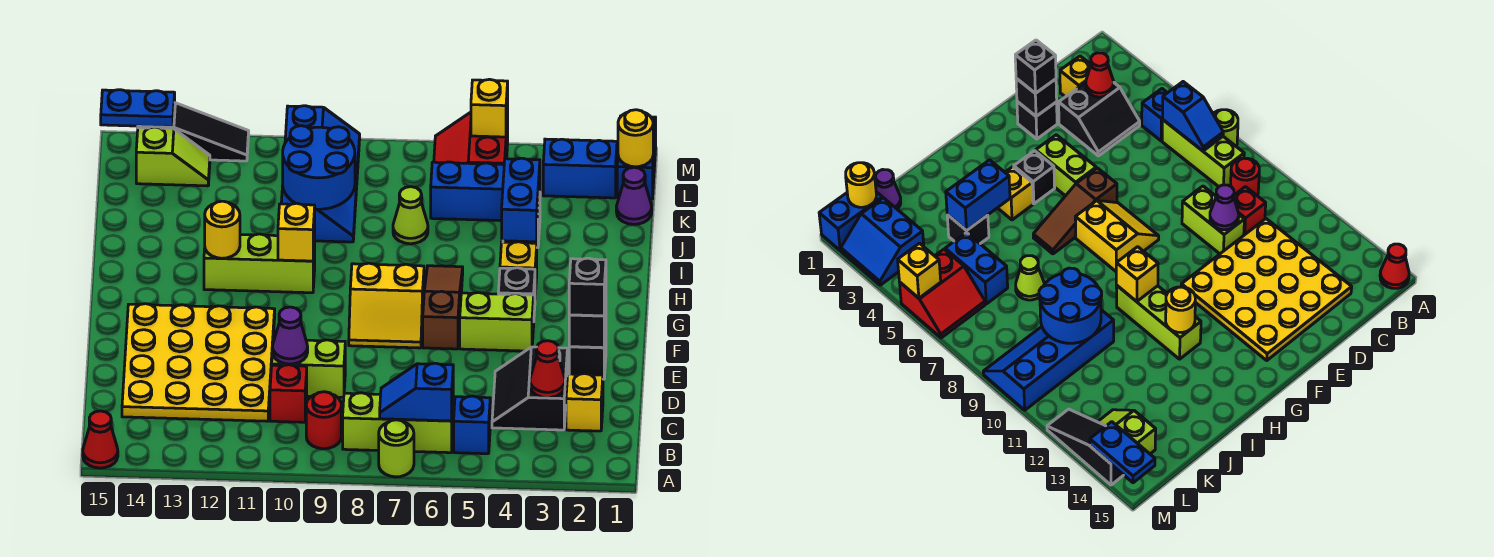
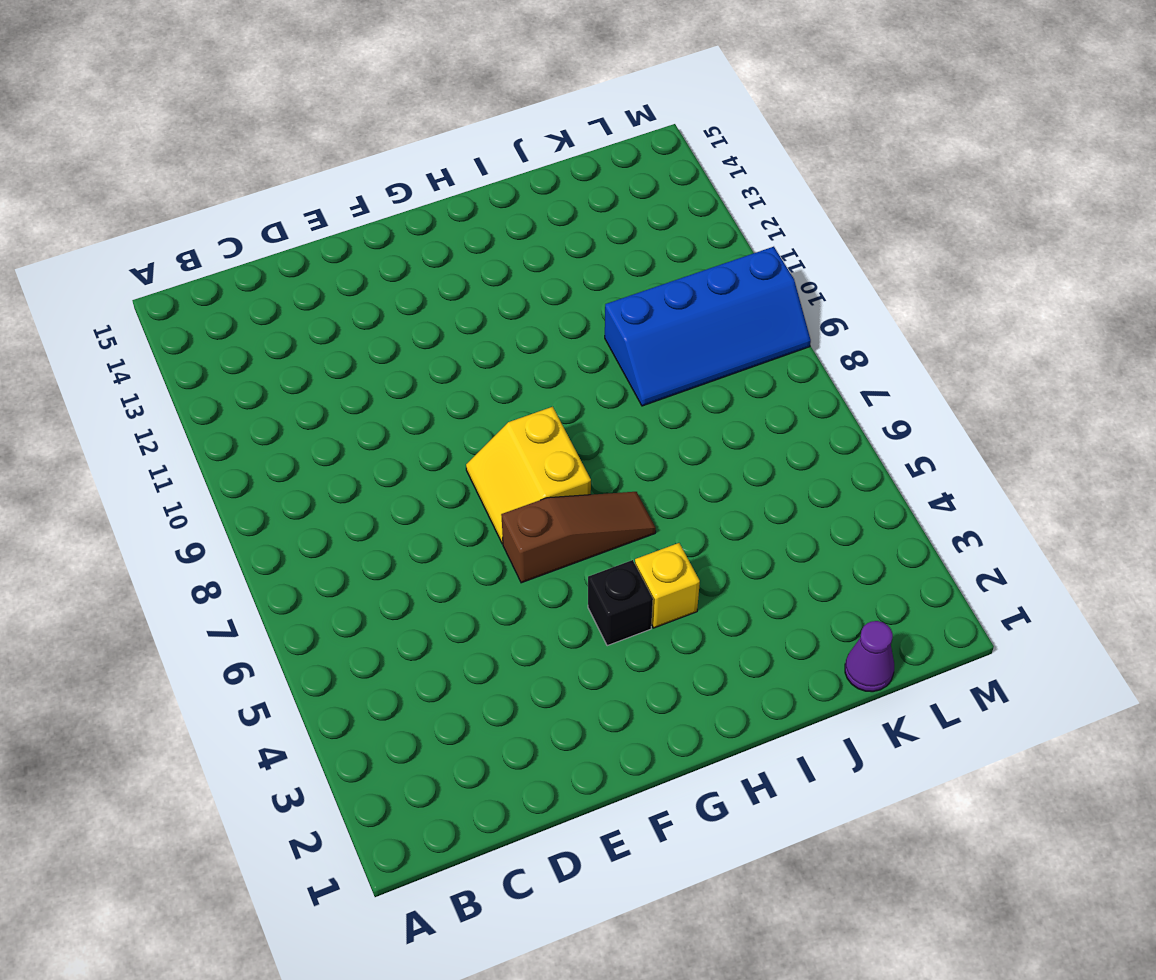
none -> lime round brick A7 level 1
none -> red cone A15 level 1
none -> blue brick B5 level 1
none -> lime brick B6:B8 level 1

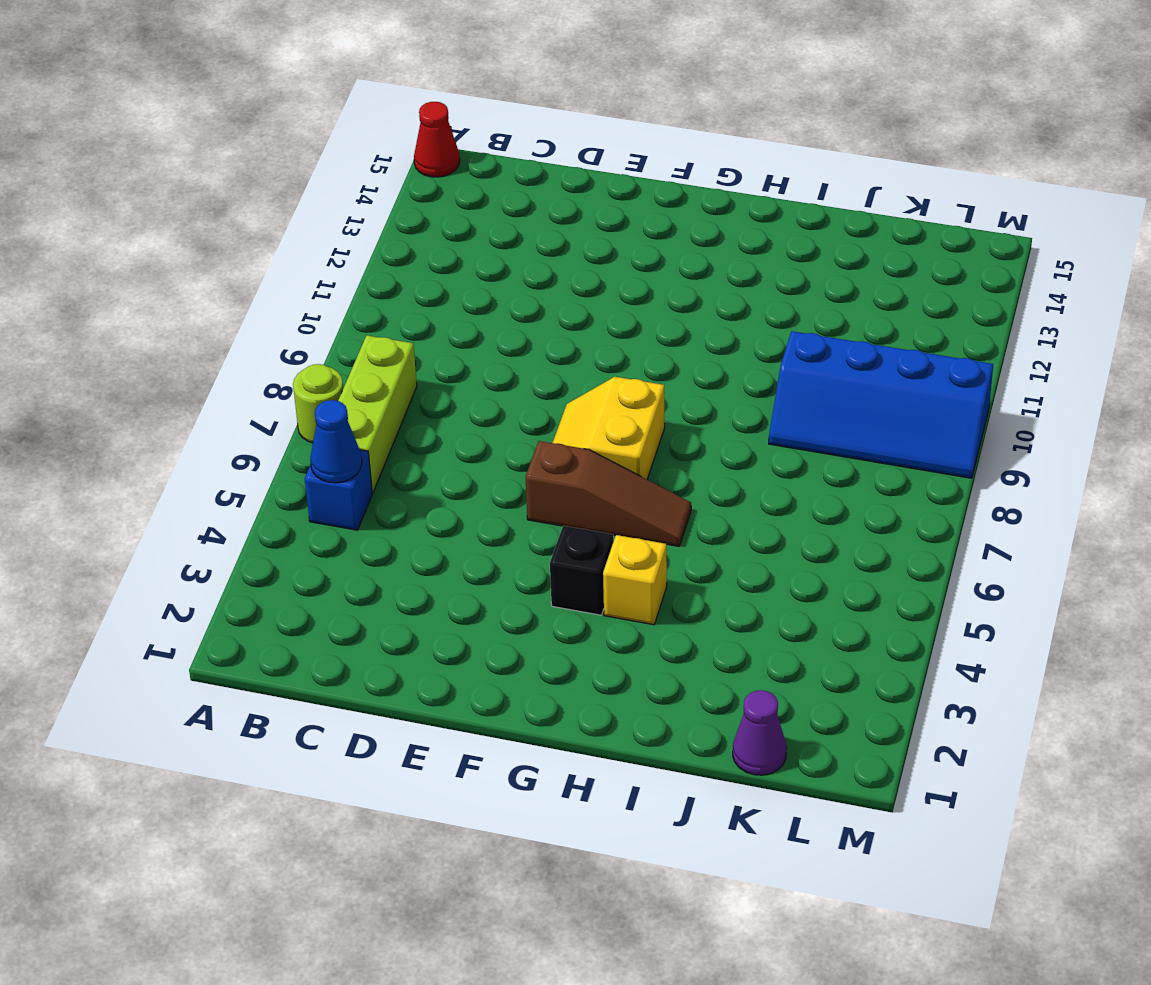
blue cone B5 level 2 -> none
none -> red round brick B9 level 1
none -> yellow brick C2 level 1
none -> black slope C3:D4 level 1 top 3
none -> red brick C10 level 1

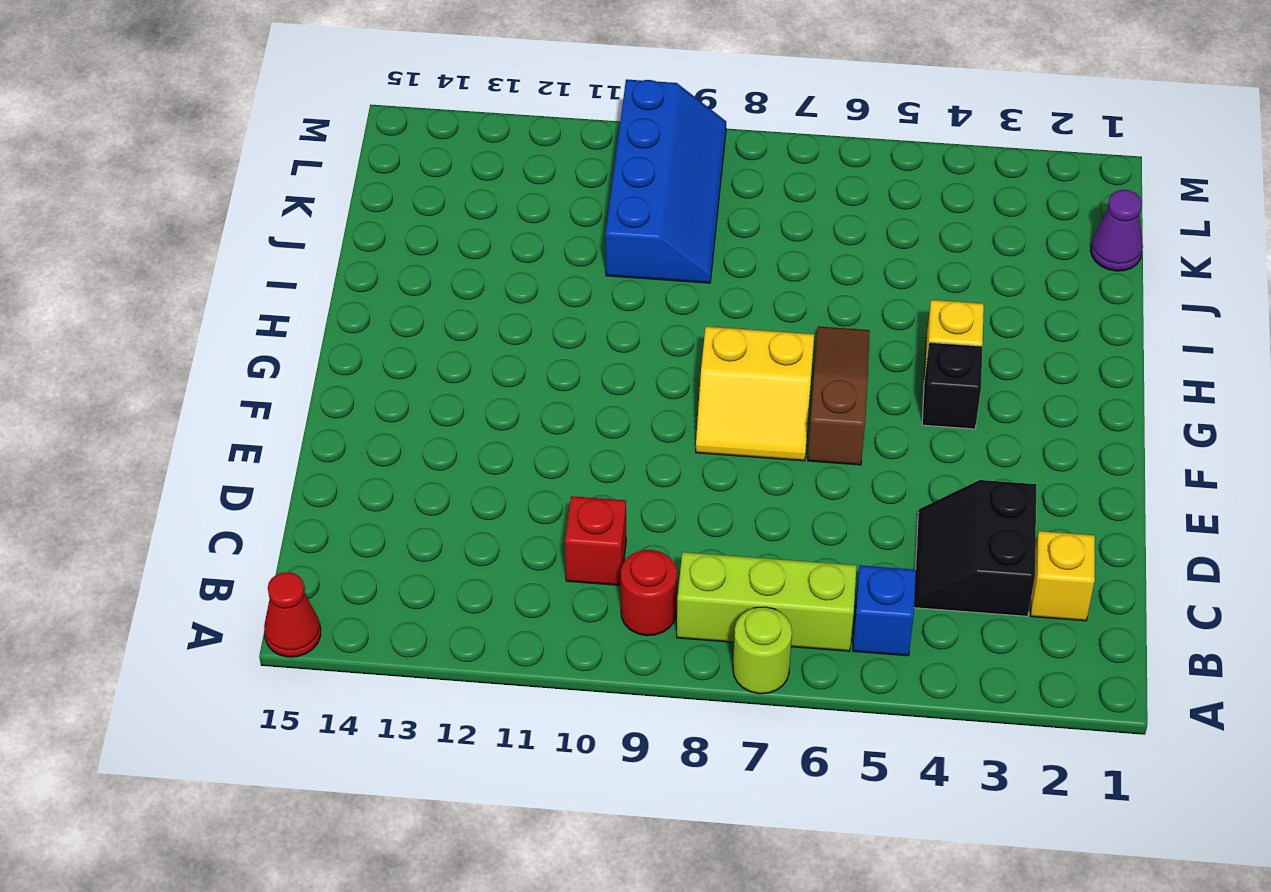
none -> yellow plate C11:F14 level 1
none -> lime brick D9:D10 level 1
none -> black brick E2 level 1
none -> lime brick F4:F5 level 1

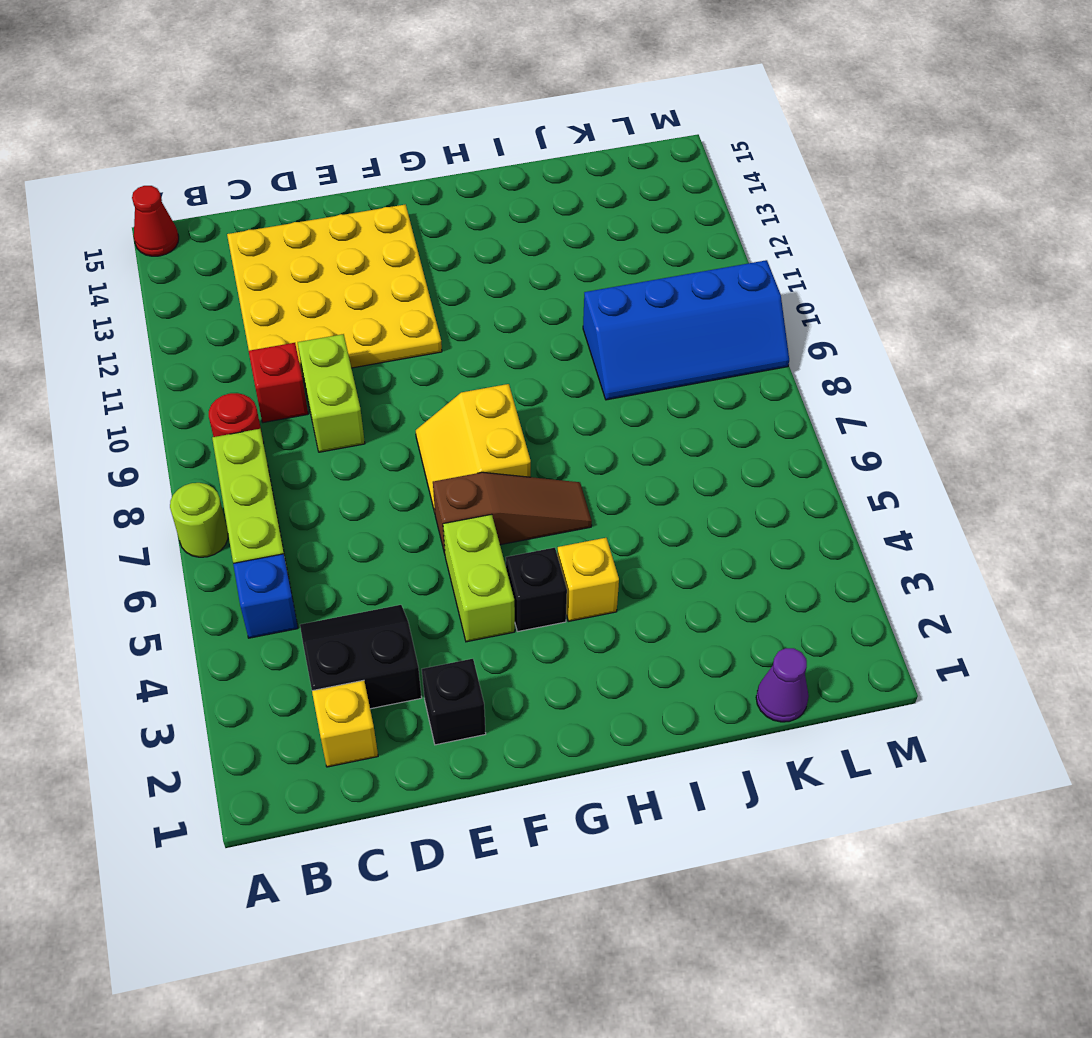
none -> lime brick H10:H12 level 1
none -> black brick J4 level 1
none -> lime cone J7 level 1
none -> blue brick K5:K6 level 1

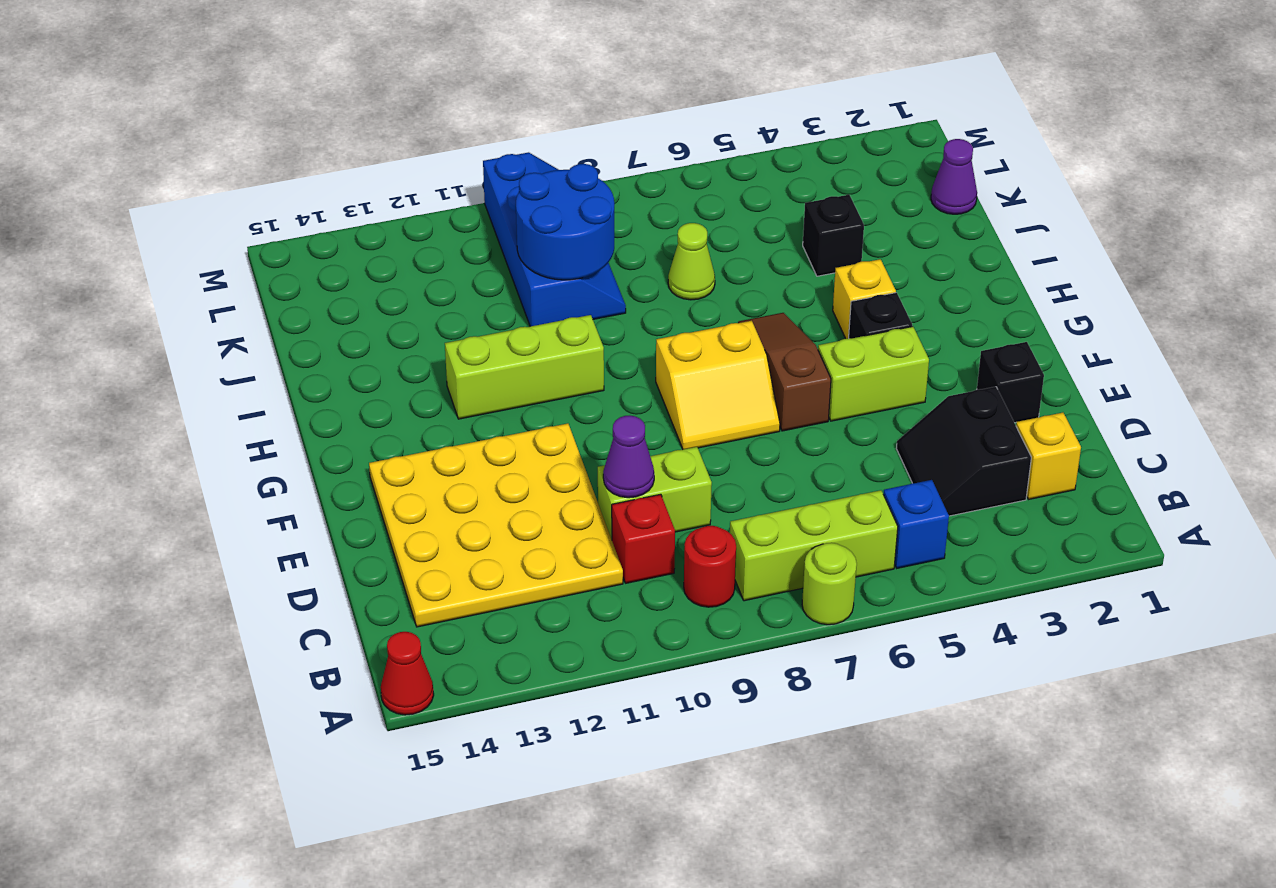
none -> blue brick K5:K6 level 1
none -> blue brick L1:M1 level 1
none -> blue slope L2:M3 level 1 top L
none -> red slope L5:M6 level 1 top 5

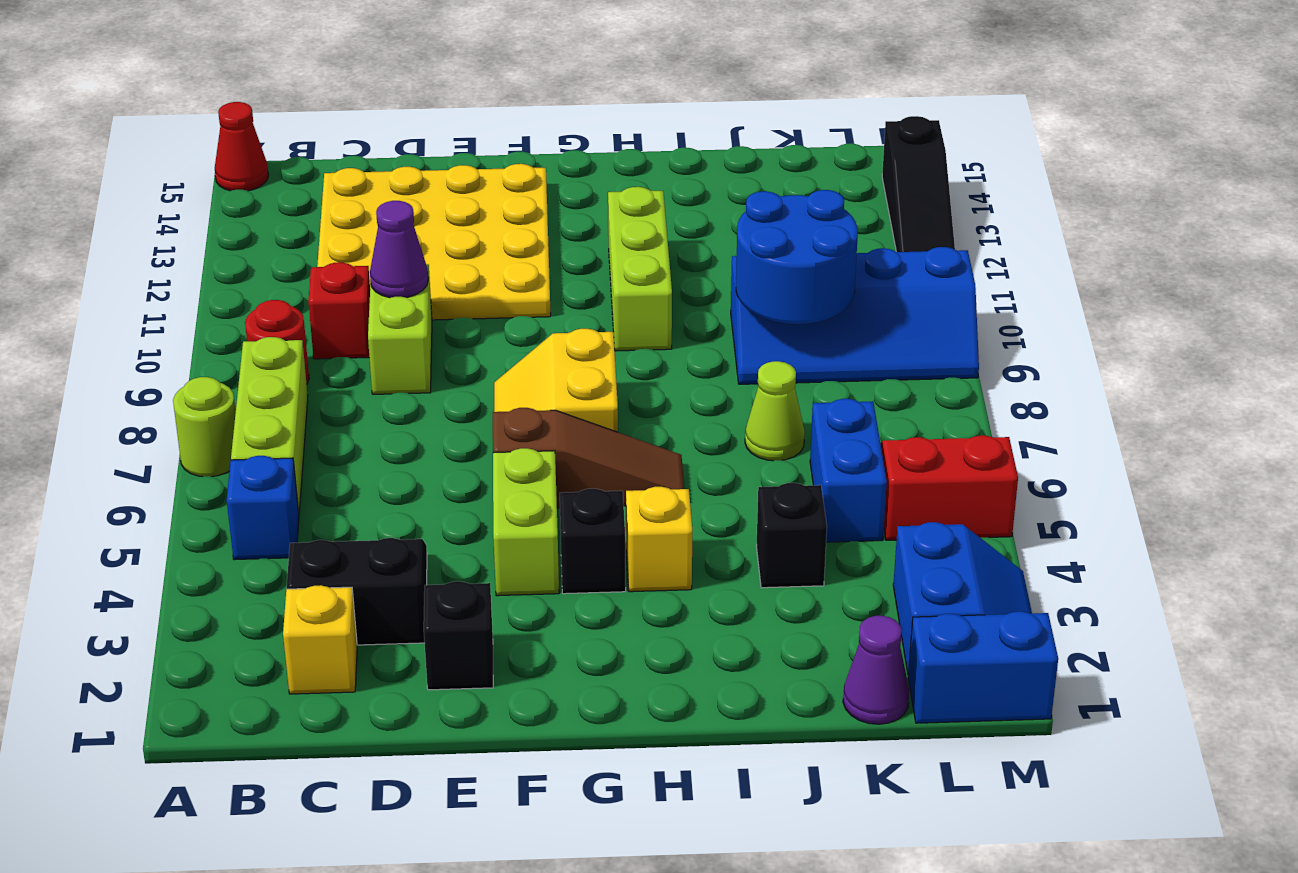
none -> lime slope L13:L14 level 1 top 14
none -> blue slope B6:B7 level 2 top 6
none -> red cone C3 level 2
none -> black brick E2 level 2

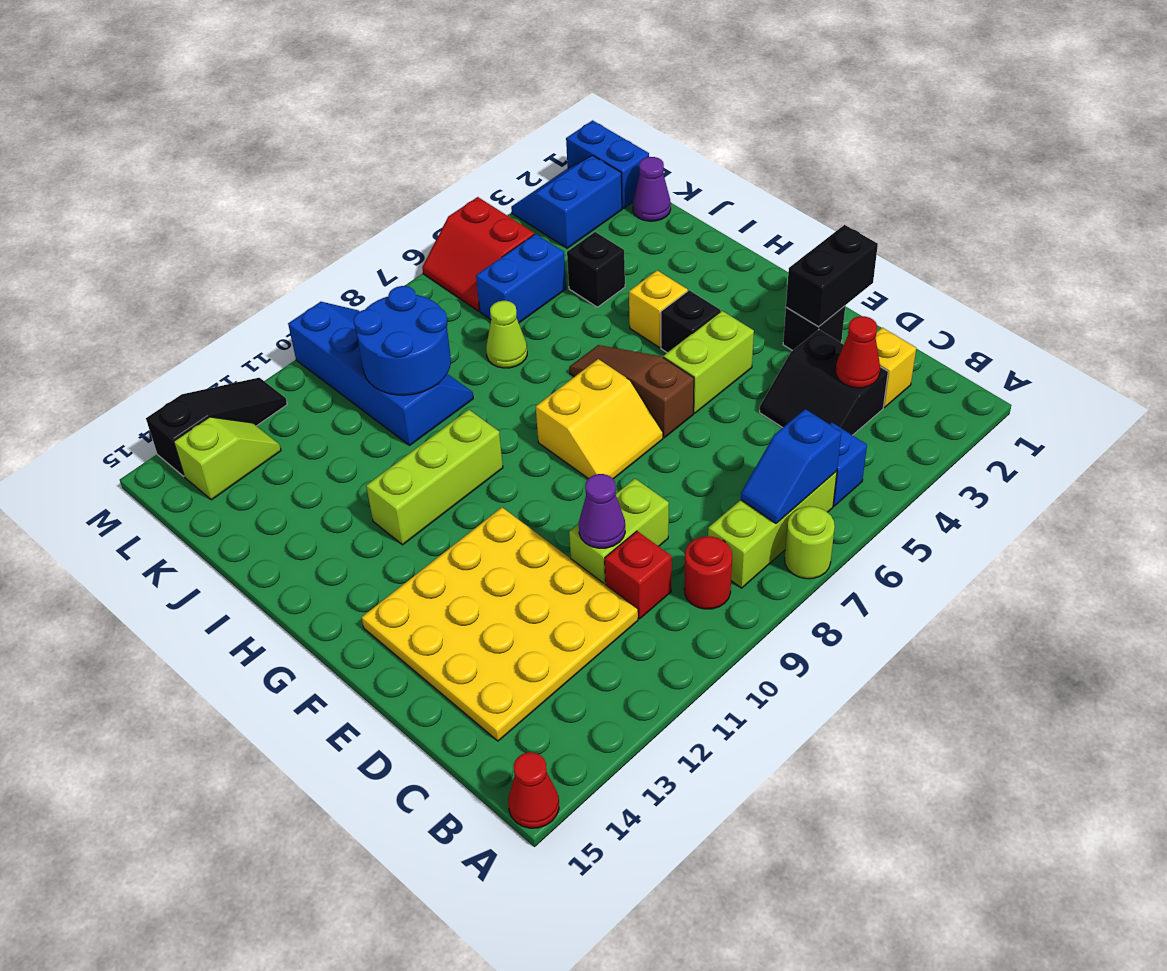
black brick E1:E2 level 2 -> black brick E2 level 2
none -> yellow brick H10 level 2
none -> yellow round brick H12 level 2
none -> blue brick I4:J4 level 2
none -> yellow round brick L1 level 2

